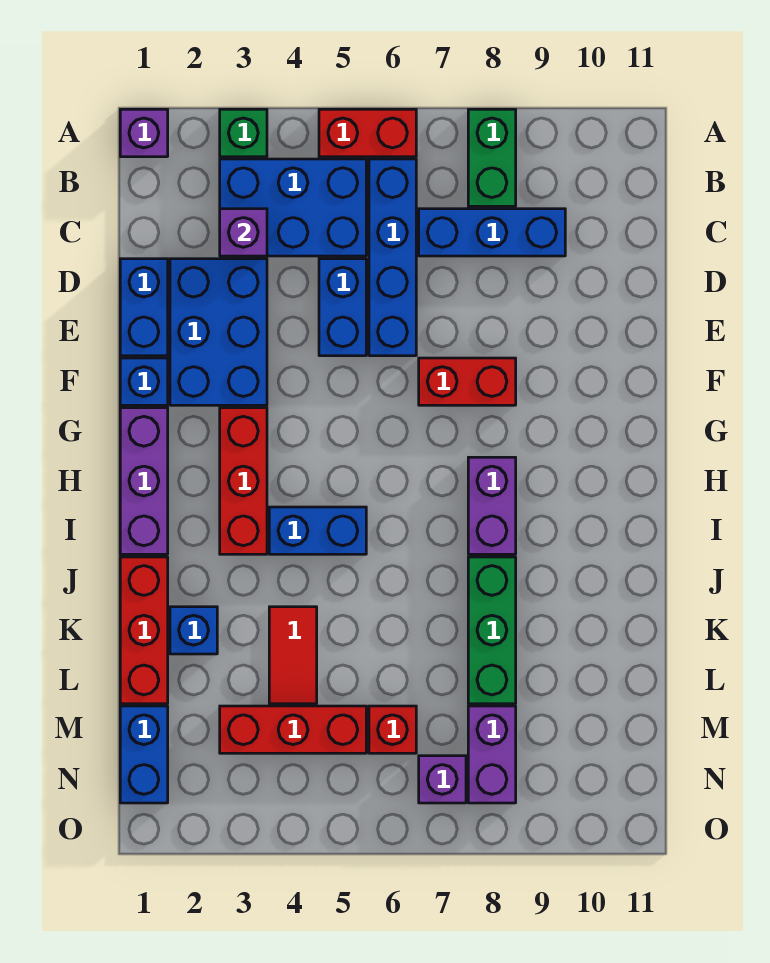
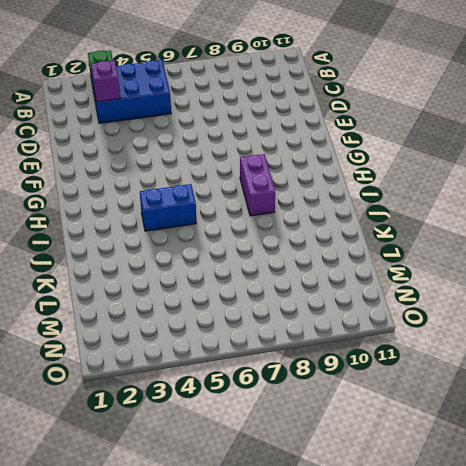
none -> purple brick A1 level 1
none -> red brick A5:A6 level 1
none -> green brick A8:B8 level 1

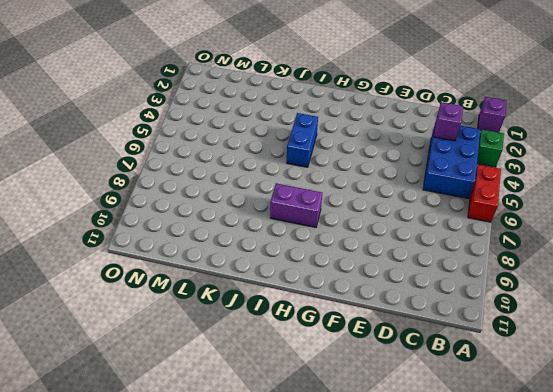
none -> green brick A8:B8 level 1
none -> blue brick B6:E6 level 1
none -> blue brick C7:C9 level 1

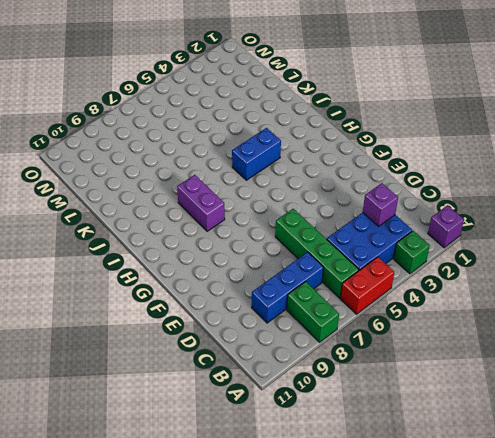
green brick B6:E6 level 1 -> blue brick B6:E6 level 1
none -> blue brick D1:E1 level 1
none -> blue brick D2:F3 level 1
none -> blue brick D5:E5 level 1

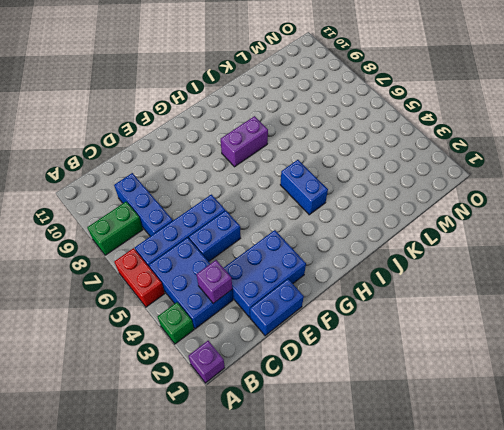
none -> blue brick F1 level 1
none -> red brick F7:F8 level 1
none -> purple brick G1:I1 level 1

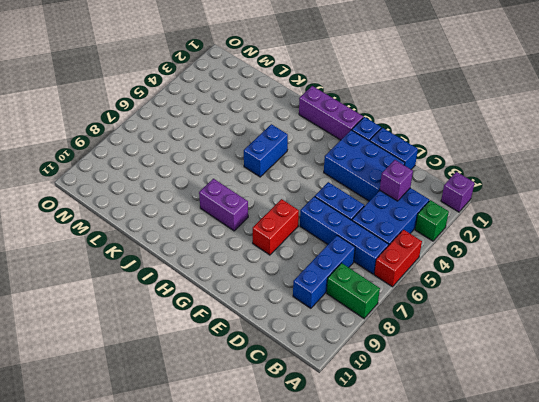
none -> red brick G3:I3 level 1
none -> red brick J1:L1 level 1
none -> green brick J8:L8 level 1

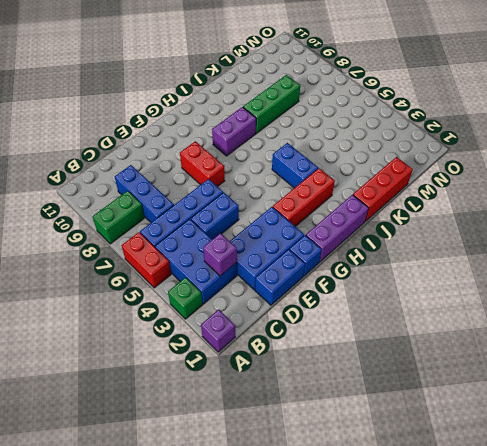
none -> blue brick K2 level 1
none -> red tile K4:L4 level 1
none -> blue brick M1:N1 level 1

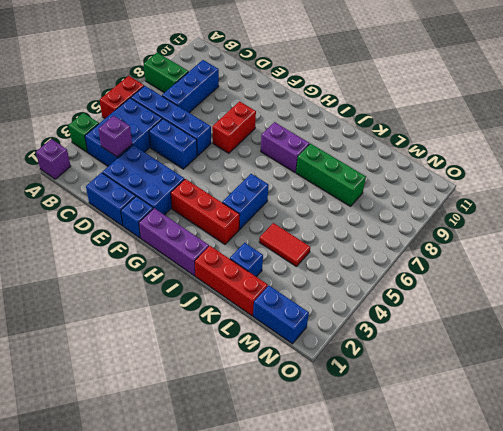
none -> red brick M3:M5 level 1
none -> red brick M6 level 1
none -> purple brick M8:N8 level 1

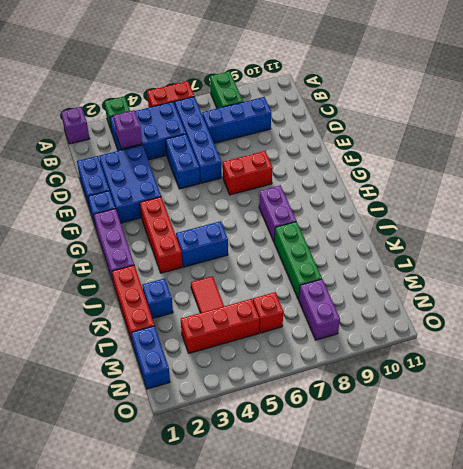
none -> purple brick N7 level 1

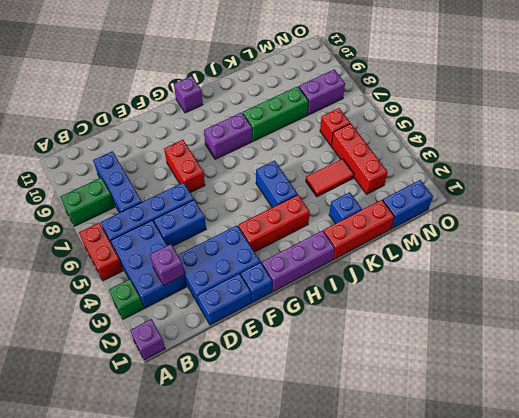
purple brick H11 level 1 -> purple brick N7 level 1

